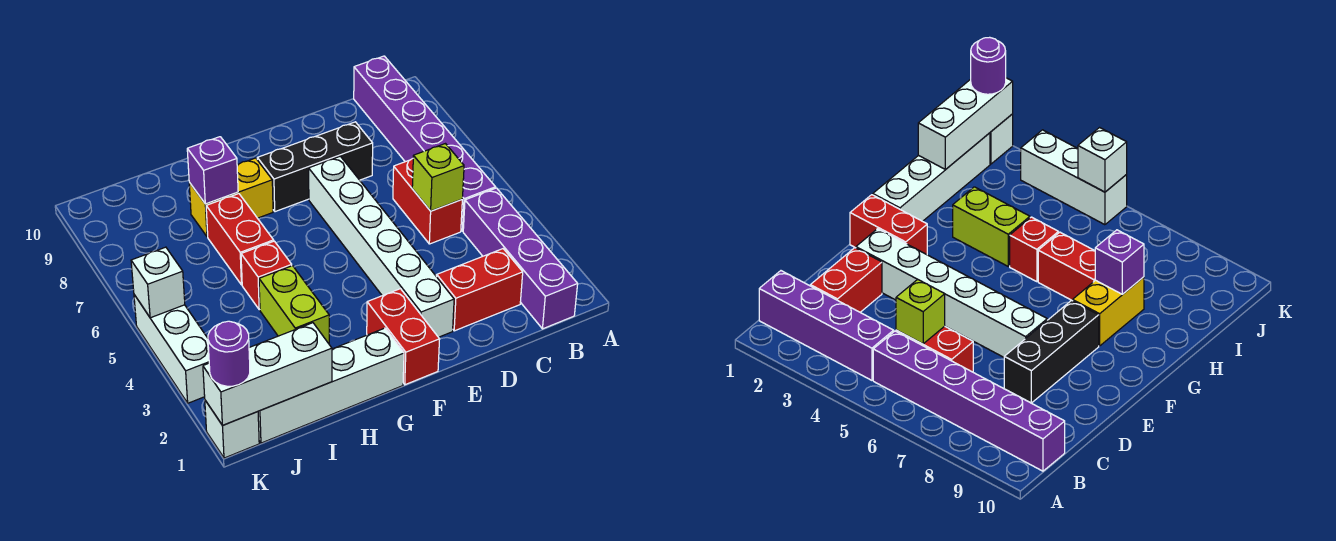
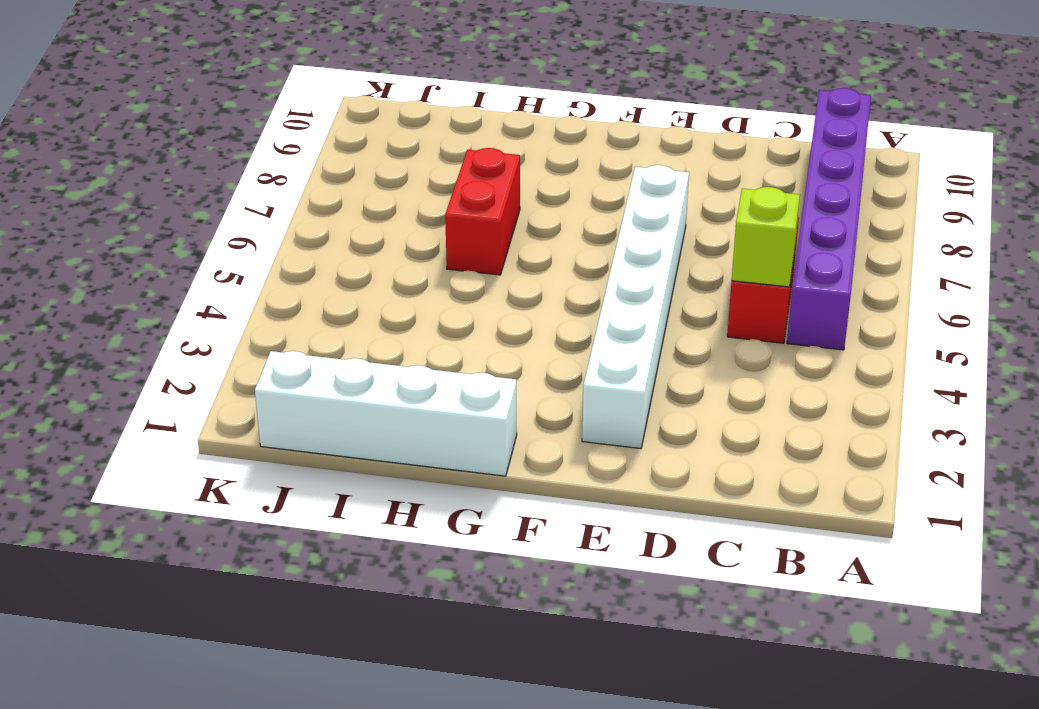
none -> purple brick B1:B4 level 1
none -> red brick C2:D2 level 1
none -> black brick D8:F8 level 1

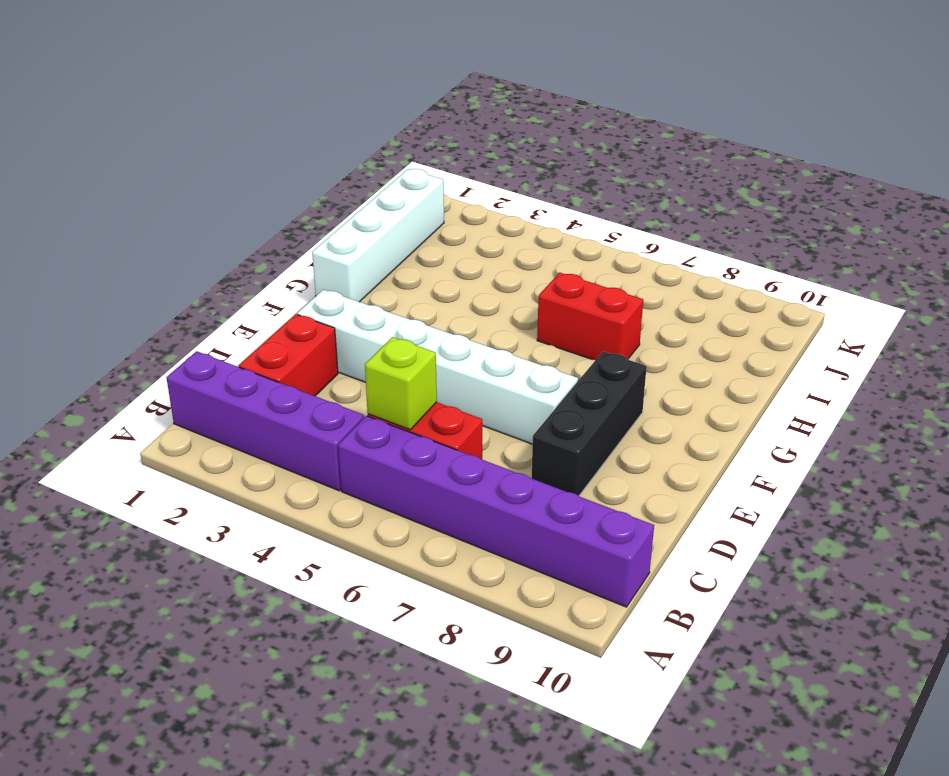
none -> red brick F1:F2 level 1
none -> yellow brick G8:H8 level 1
none -> lime brick H3:H4 level 1

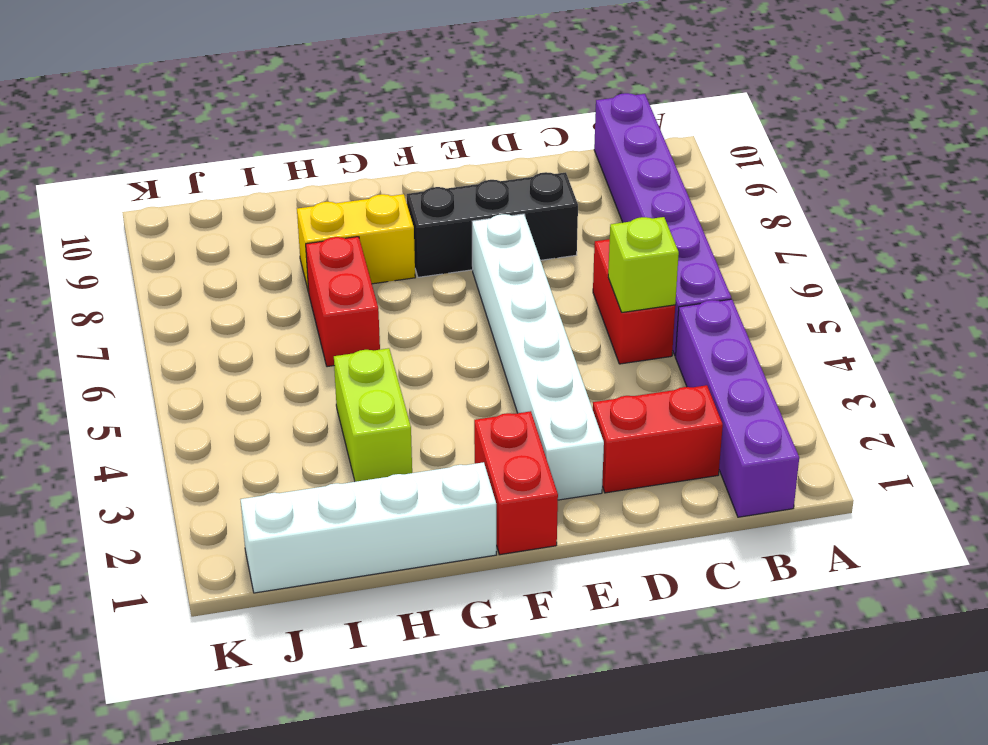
none -> red brick H5 level 1
none -> white brick K1 level 1
none -> white brick K3:K5 level 1

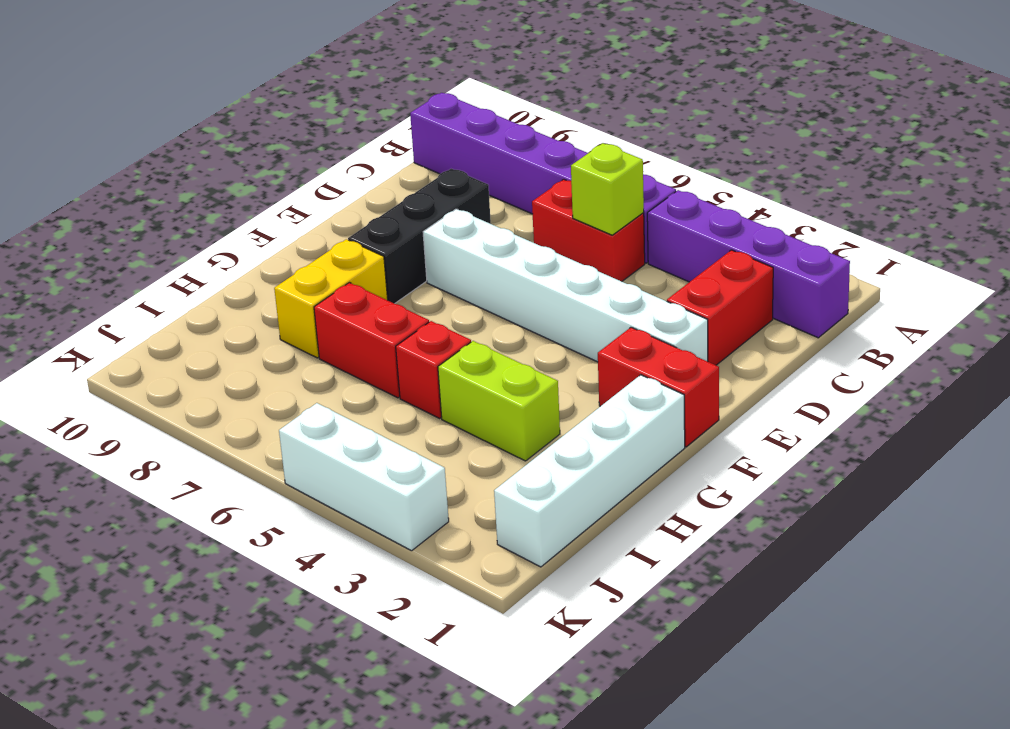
none -> white brick K1 level 1
none -> purple brick H8 level 2
none -> white brick I1:K1 level 2

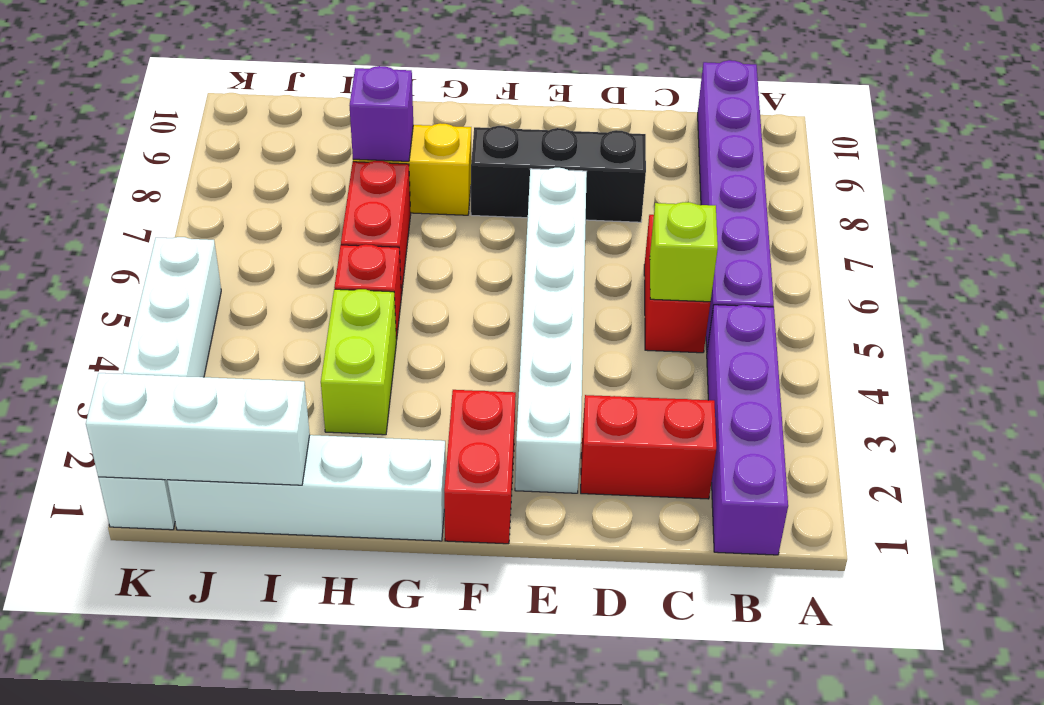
none -> white brick K5 level 2
none -> purple round brick K1 level 3

